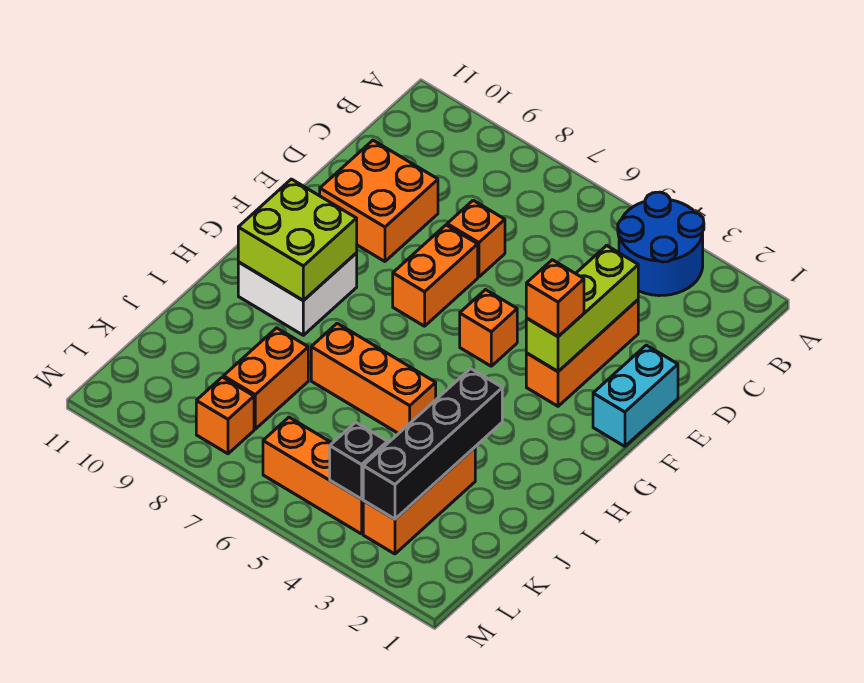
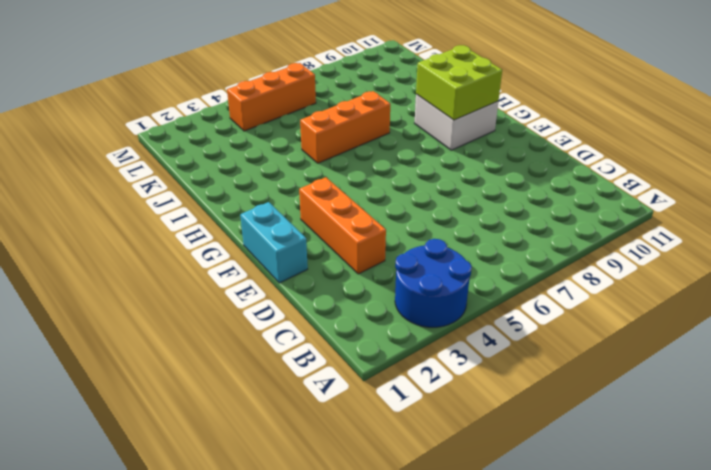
none -> orange brick D7 level 1
none -> orange brick D9:E10 level 1
none -> orange brick E7:F7 level 1

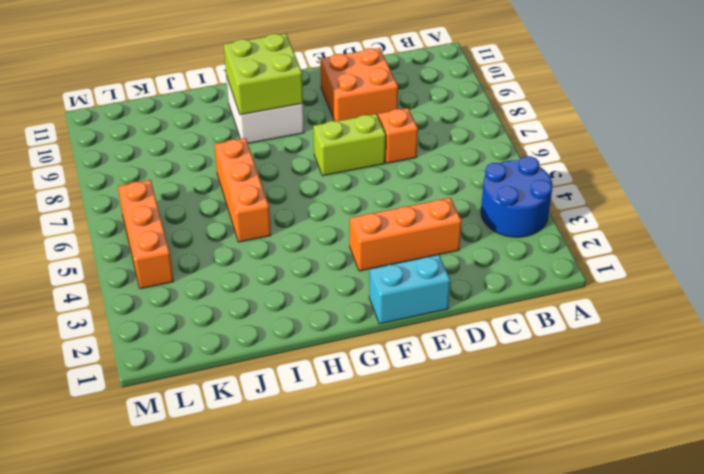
lime brick E7:F7 level 1 -> orange brick E7:F7 level 1
none -> orange brick F5 level 1
none -> orange brick J3:L3 level 1
none -> orange brick J8:K8 level 1

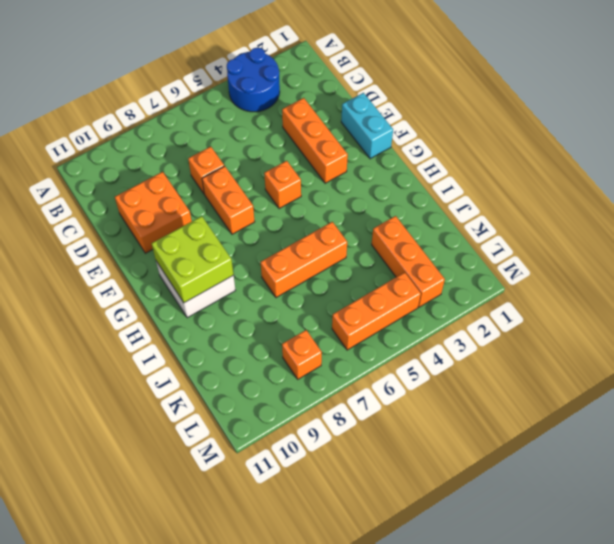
none -> orange brick J8:K8 level 1
none -> lime brick D3:F3 level 2
none -> black brick I3:L3 level 2

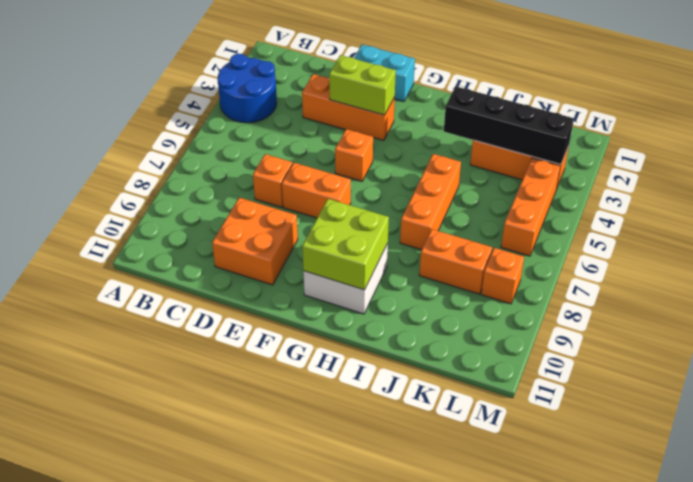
lime brick E3:F3 level 2 -> lime brick D3:F3 level 2
none -> black brick L4 level 2
none -> orange brick F3 level 3

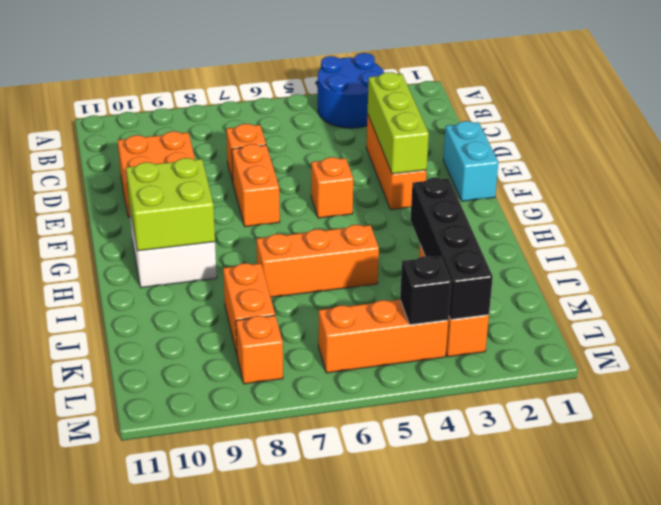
none -> orange brick F3 level 3

